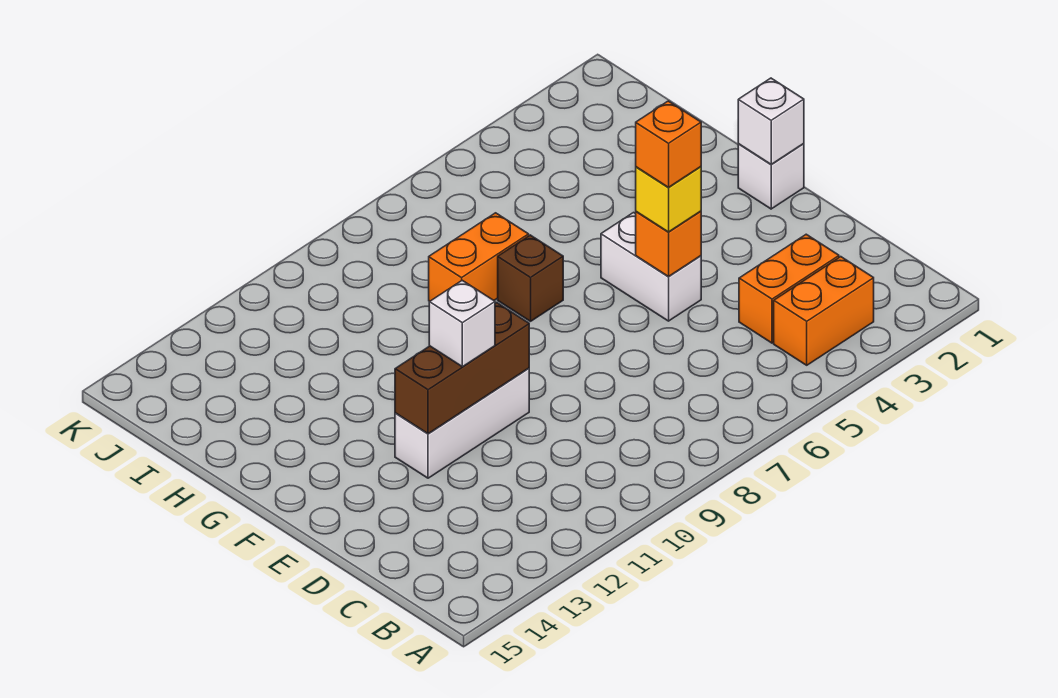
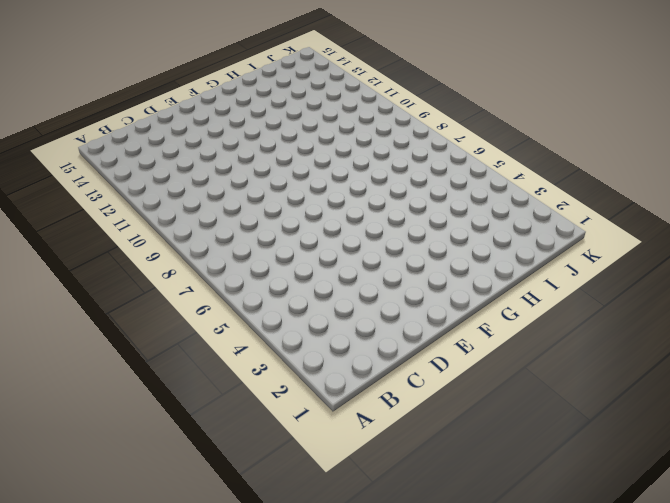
none -> orange brick B3:B4 level 1
none -> orange brick C3:C4 level 1
none -> white brick E5:F5 level 1

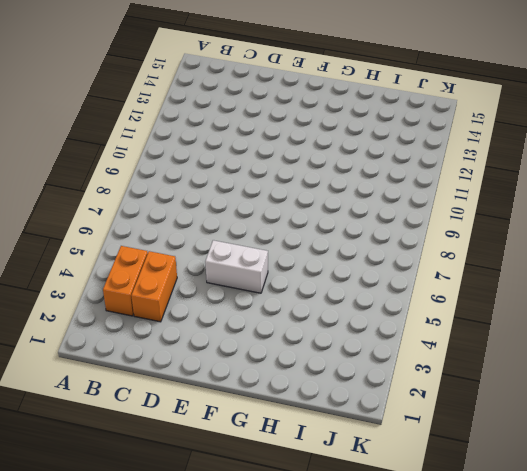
none -> white brick E10:E12 level 1
none -> white brick F1 level 1
none -> brown brick G7 level 1

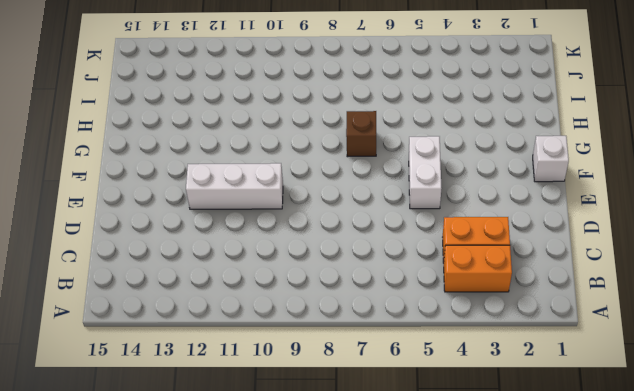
none -> orange brick H7:H8 level 1
none -> orange brick E5 level 2
none -> brown brick E10:E12 level 2

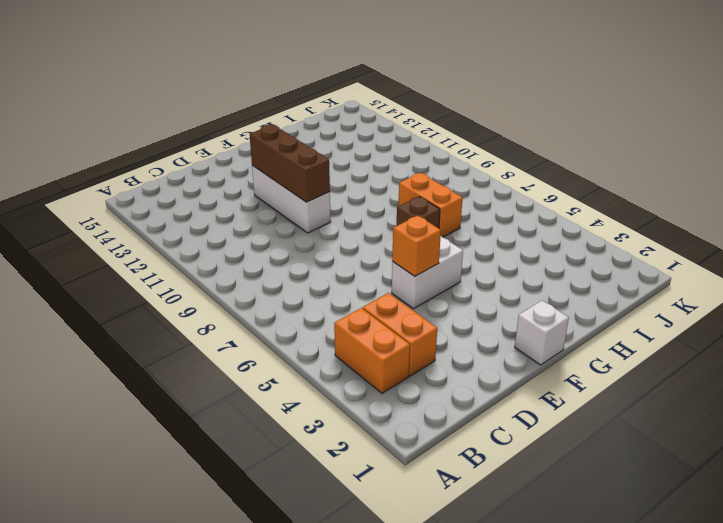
none -> white brick F1 level 2
none -> yellow brick E5 level 3
none -> white brick E11 level 3

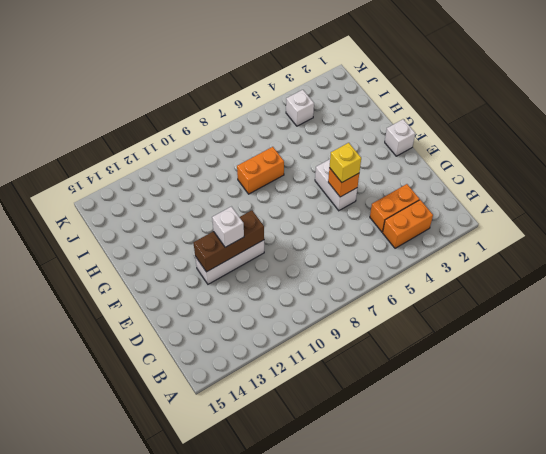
white brick J4 level 1 -> white brick F1 level 2
none -> brown brick G7 level 1
none -> orange brick E5 level 4

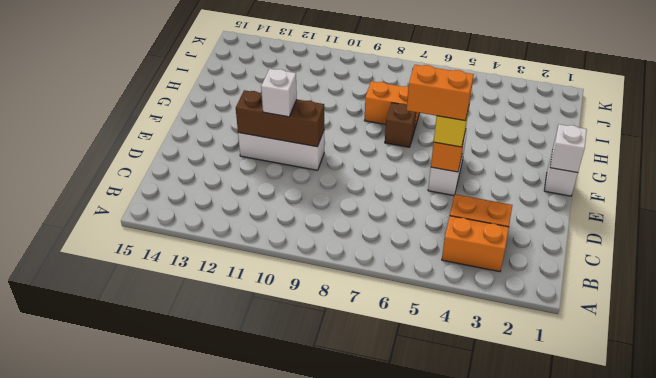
orange brick E5:E6 level 4 -> orange brick E5 level 4

